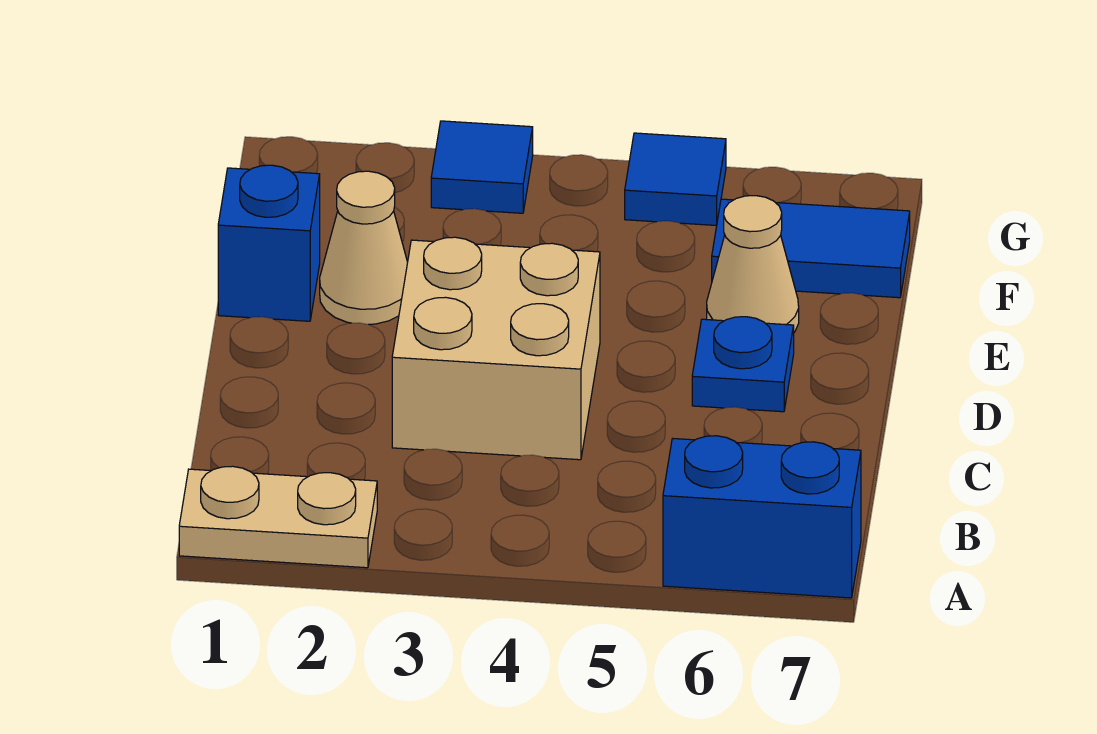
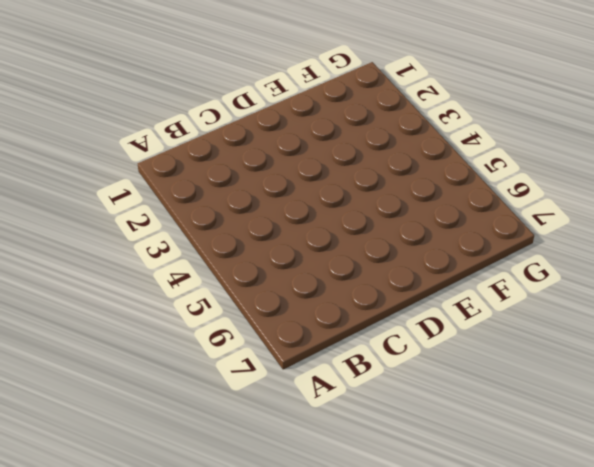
none -> tan plate A1:A2 level 1
none -> blue brick A6:A7 level 1

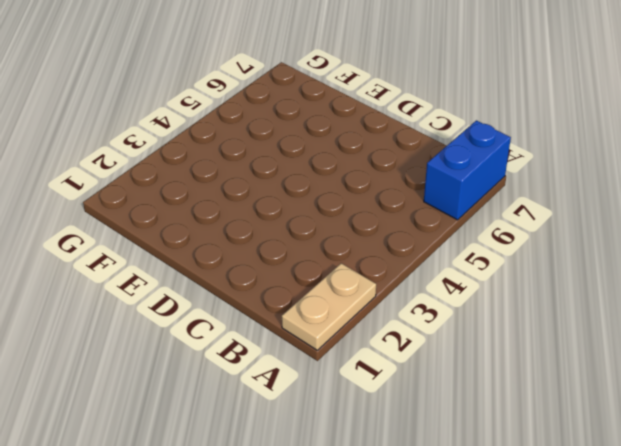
none -> tan brick C3:D4 level 1
none -> blue plate D6 level 1

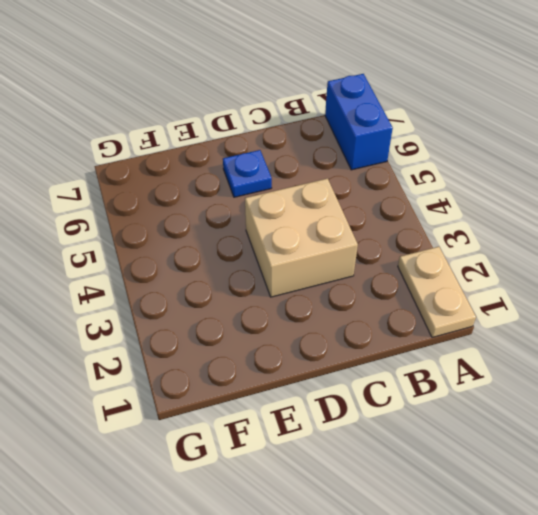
none -> blue brick E1 level 1
none -> tan cone E2 level 1

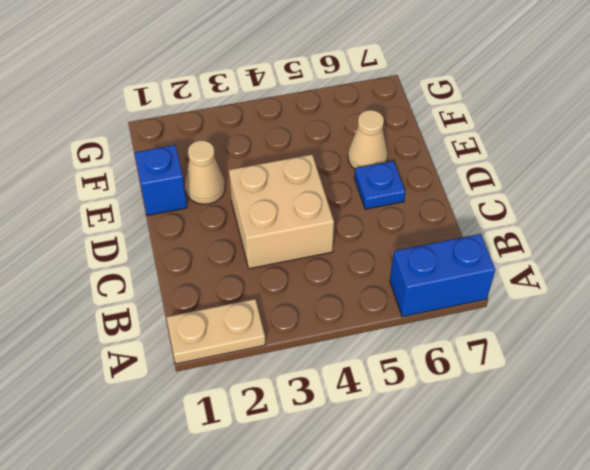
none -> blue tile F6:F7 level 1
none -> blue tile G3 level 1

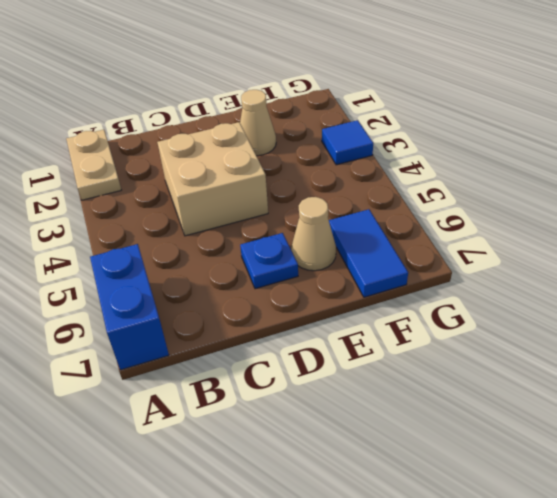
none -> blue brick E1 level 1
none -> blue tile G5 level 1

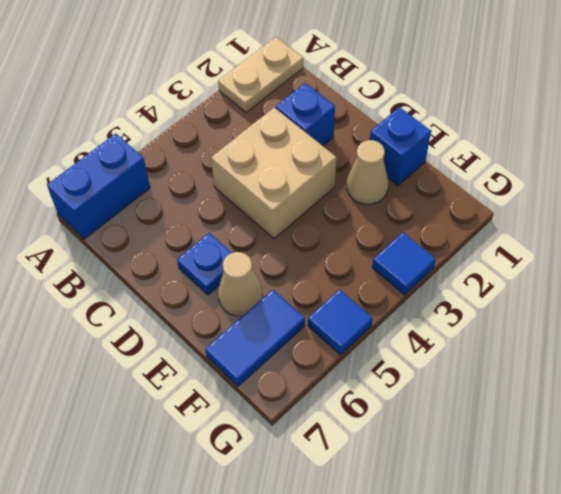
blue brick C2 level 1 -> none

